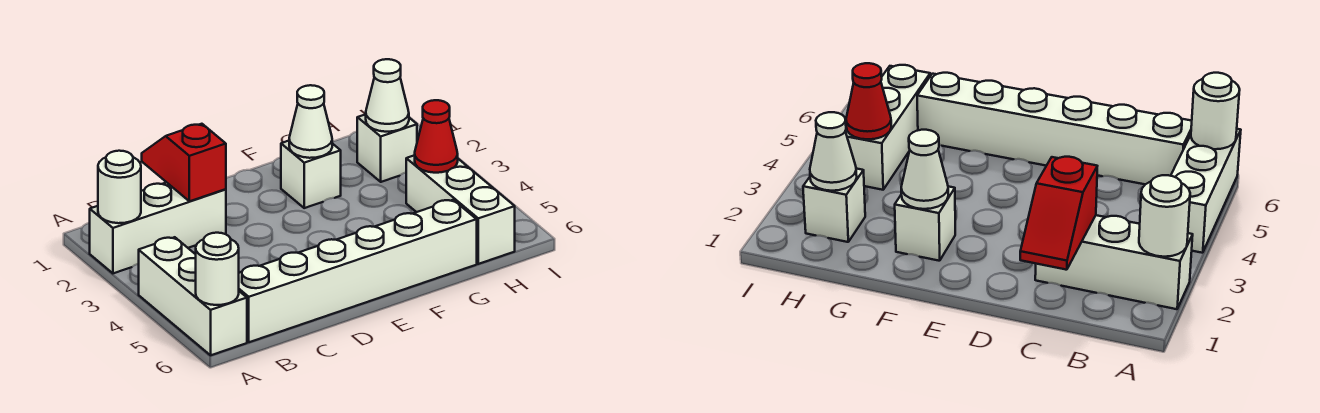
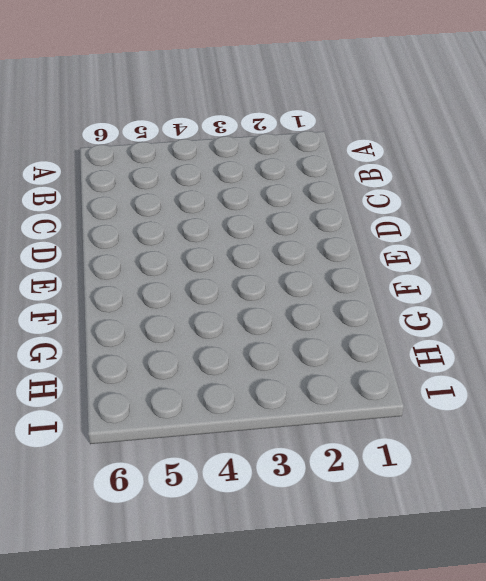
none -> white brick A2:C2 level 1
none -> white brick A4:A6 level 1
none -> white brick B6:G6 level 1

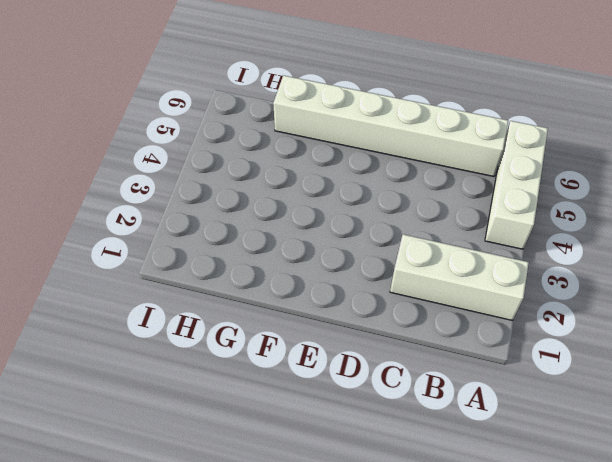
none -> white brick F2 level 1
none -> white brick H2 level 1
none -> white brick H4:H6 level 1

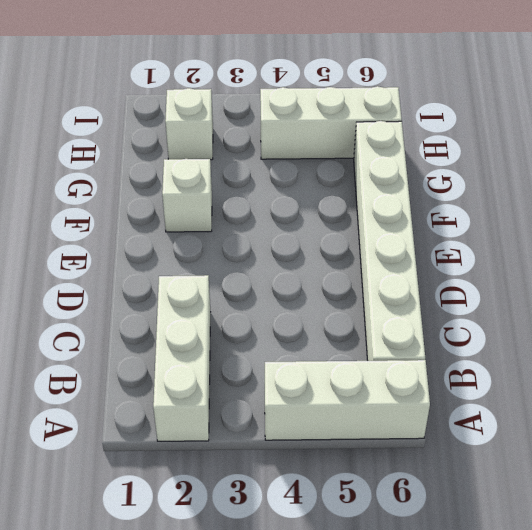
none -> white round brick A2 level 2
none -> white round brick A6 level 2
none -> red slope C1:C2 level 2 top 2

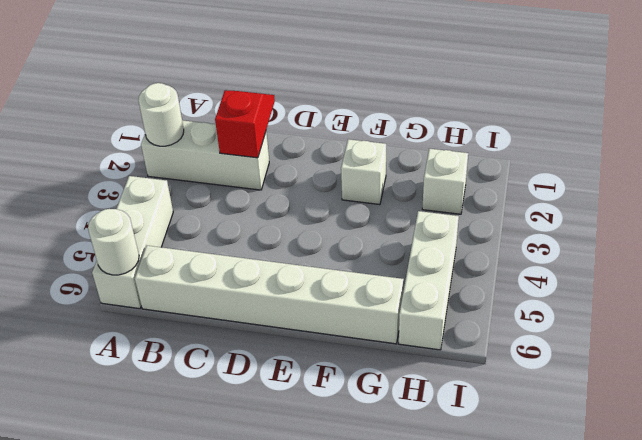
none -> white cone F2 level 2
none -> white cone H2 level 2
none -> red cone H4 level 2

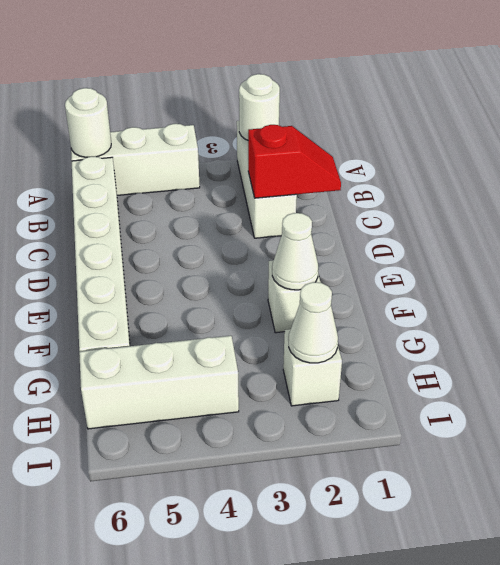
none -> red cone H4 level 2

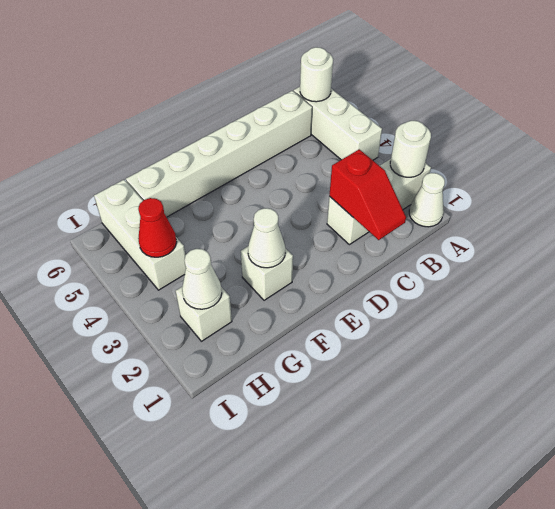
white cone A1 level 1 -> none

